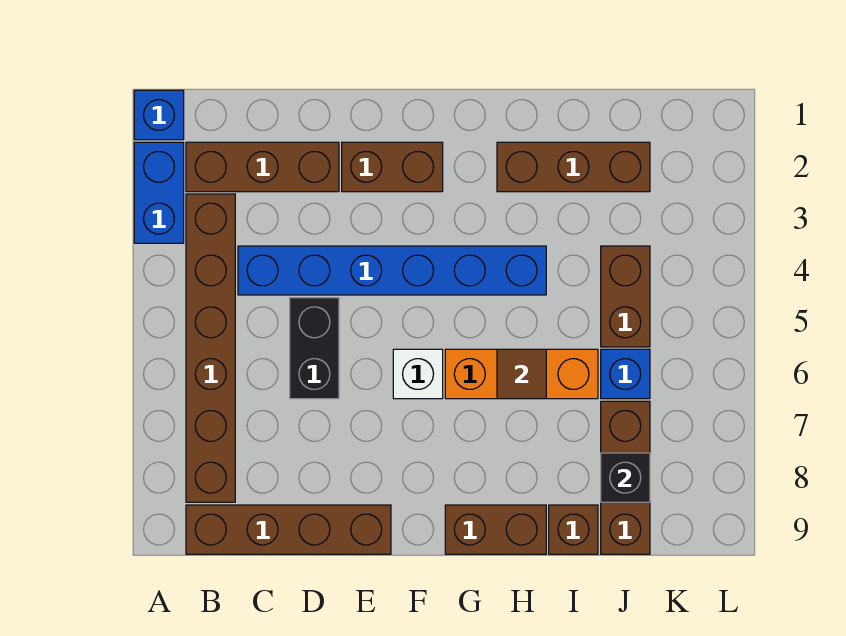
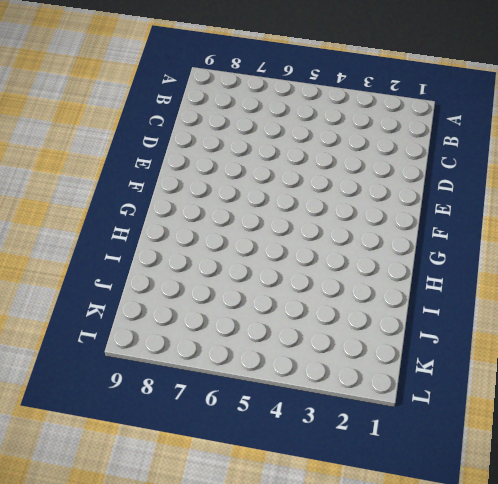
none -> blue brick A1 level 1
none -> blue brick A2:A3 level 1
none -> brown brick B2:D2 level 1

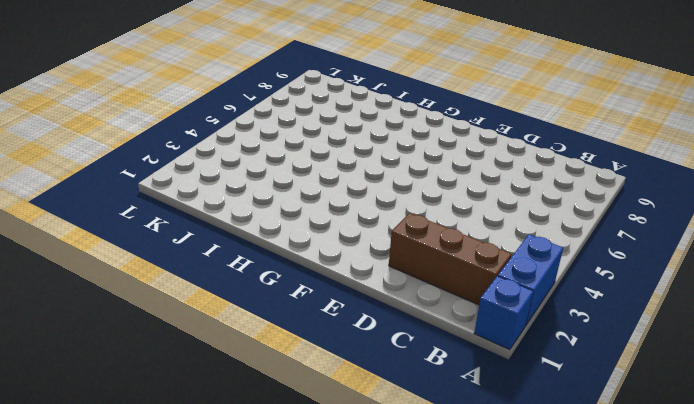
none -> brown brick B3:B8 level 1
none -> brown brick B9:E9 level 1
none -> blue brick C4:H4 level 1

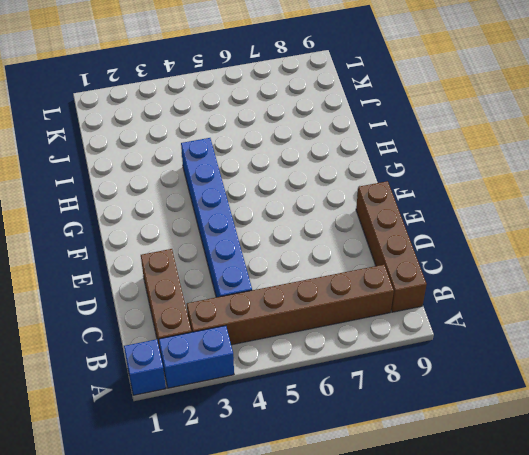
none -> black brick D5:D6 level 1
none -> brown brick E2:F2 level 1
none -> white brick F6 level 1

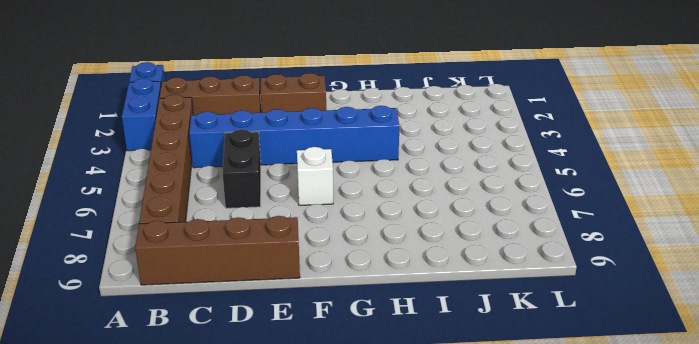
none -> orange brick G6:I6 level 1
none -> brown brick G9:H9 level 1
none -> brown brick H2:J2 level 1

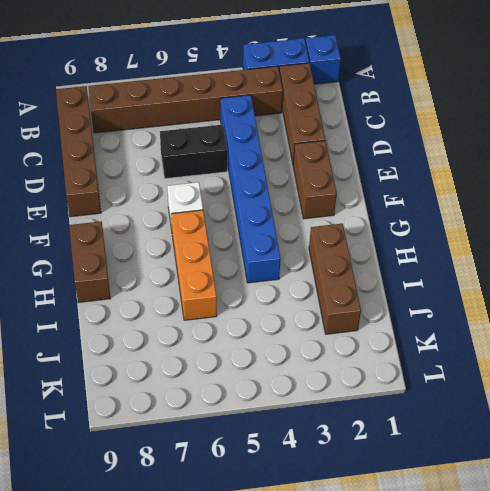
none -> brown brick I9 level 1
none -> brown brick J4:J5 level 1
none -> blue brick J6 level 1

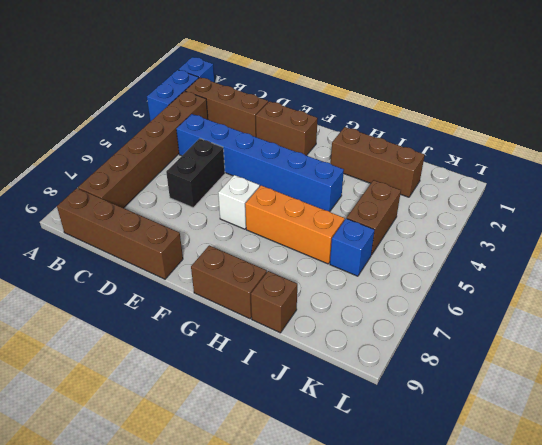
none -> brown brick J7:J9 level 1
none -> brown tile H6 level 2
none -> black brick J8 level 2

